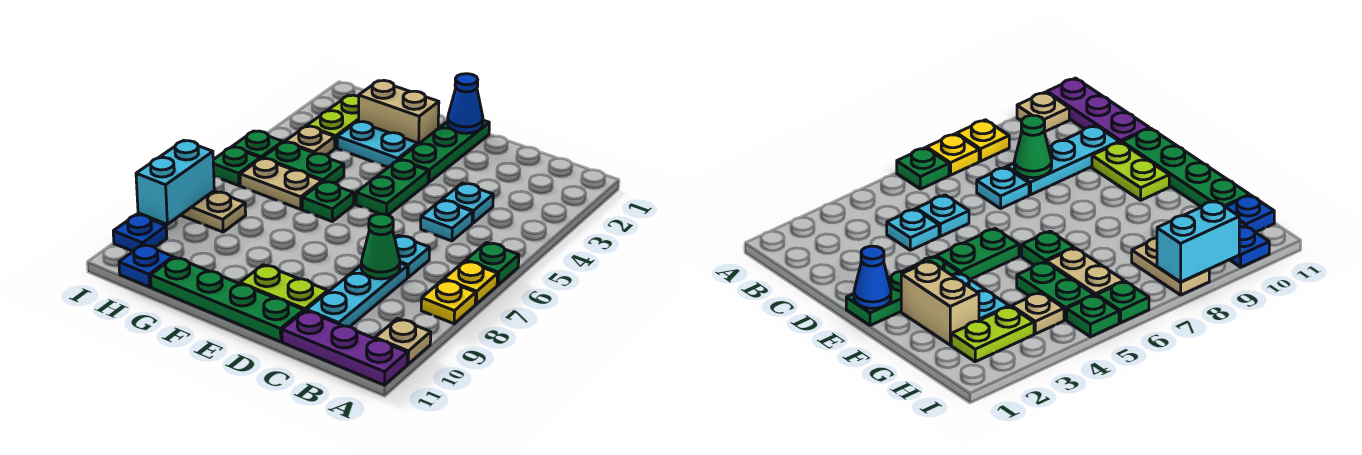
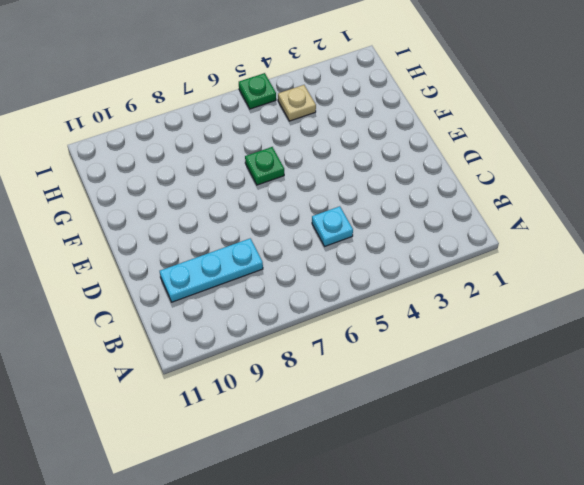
none -> green plate A6 level 1
none -> yellow plate A7 level 1
none -> yellow plate A8 level 1

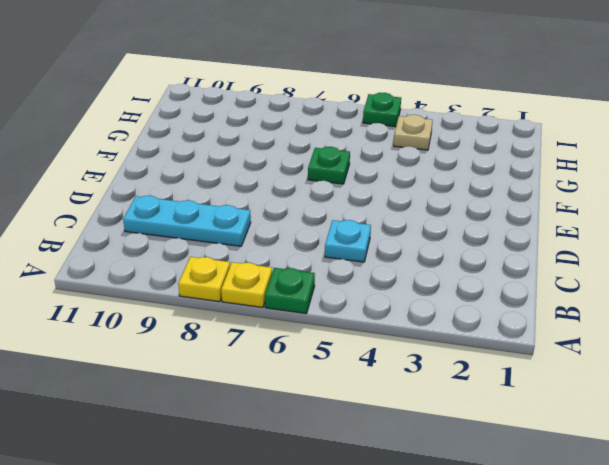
none -> tan plate A10 level 1
none -> purple plate A11:C11 level 1
none -> cyan plate C4 level 1

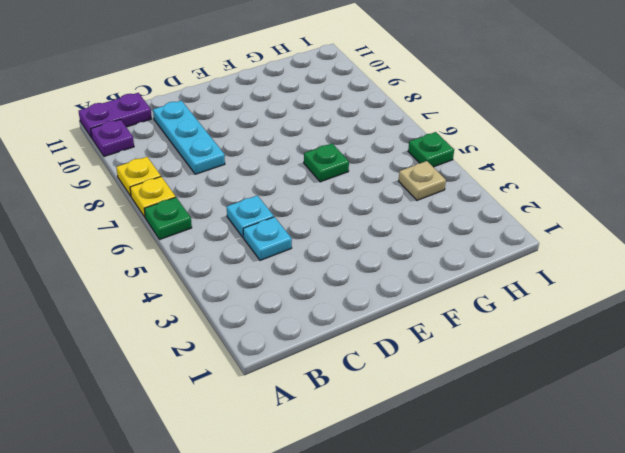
purple plate A10 level 1 -> tan plate A10 level 1
purple plate A11:B11 level 1 -> purple plate A11:C11 level 1
none -> cyan plate C7 level 1
none -> lime plate D10:E10 level 1
none -> green plate D11:G11 level 1

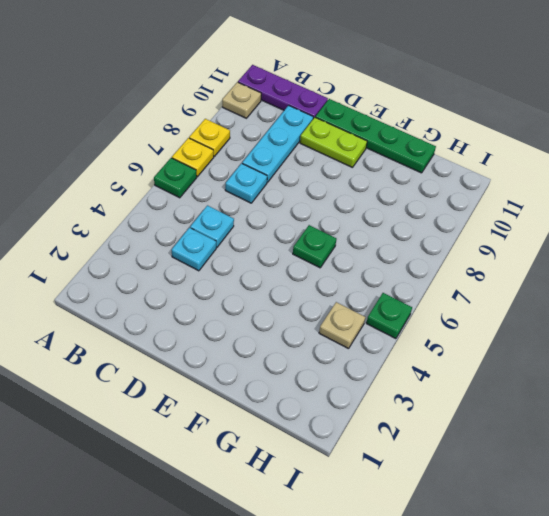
none -> green plate E1:E3 level 1
none -> green plate E4:E5 level 1
none -> tan brick F2:G2 level 1

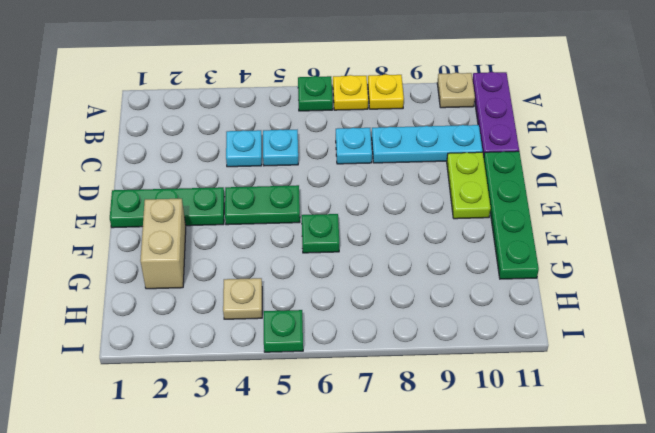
none -> cyan plate F3:G3 level 1
none -> green plate G5:H5 level 1
none -> tan plate G6:H6 level 1

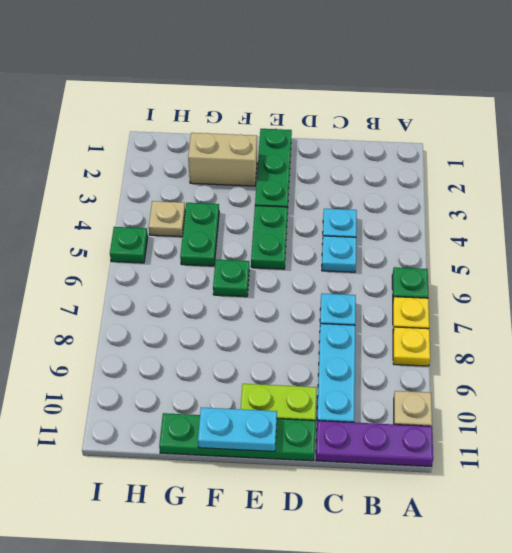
cyan plate E11:F11 level 2 -> cyan plate F3:G3 level 1
green plate G4:G5 level 1 -> green plate G5:H5 level 1
none -> tan plate G6:H6 level 1
none -> lime plate H2:H3 level 1
none -> tan plate H8:I8 level 1

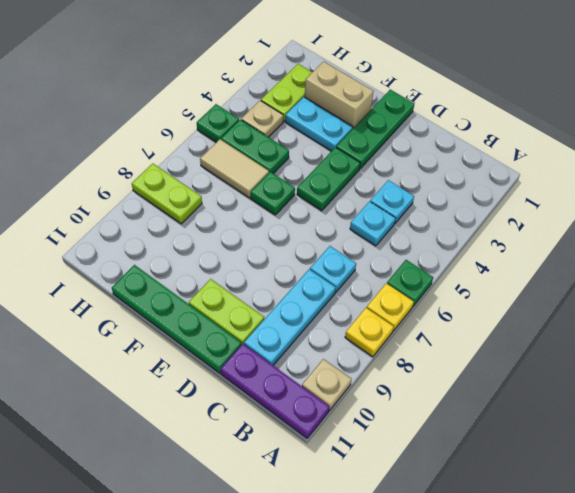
tan tile G6:H6 level 1 -> tan plate G6:H6 level 1
lime plate H8:I8 level 1 -> tan plate H8:I8 level 1
none -> blue plate H11 level 1
none -> green plate I6 level 1
none -> blue plate I10 level 1

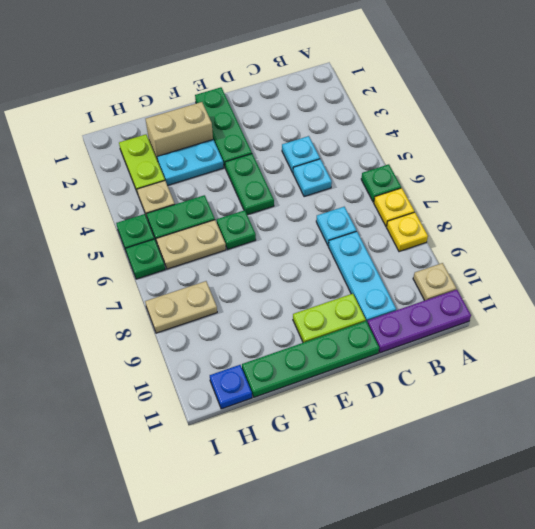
none -> blue plate I10 level 1
none -> green cone C8 level 2
none -> blue cone E1 level 2

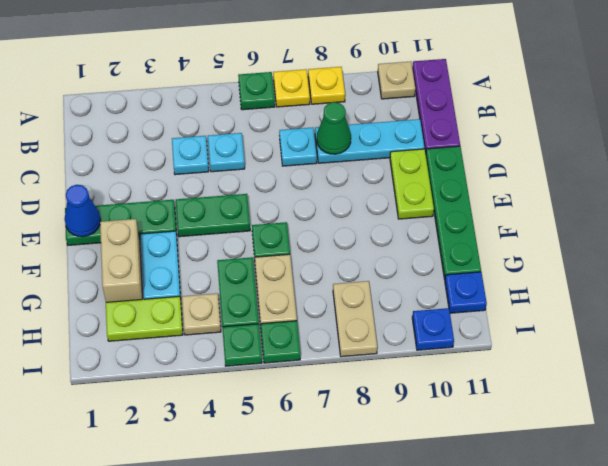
none -> cyan brick I8:I9 level 2

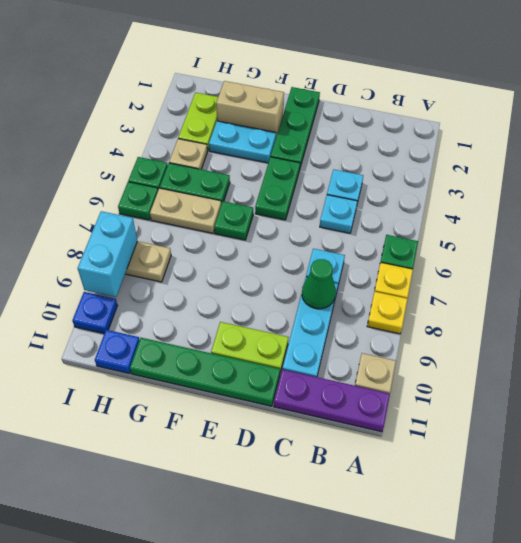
none -> blue cone E1 level 2

